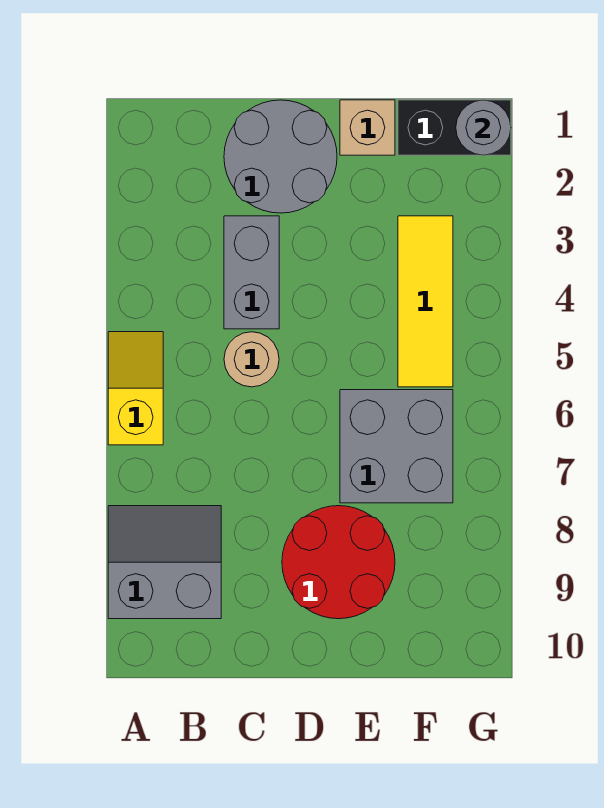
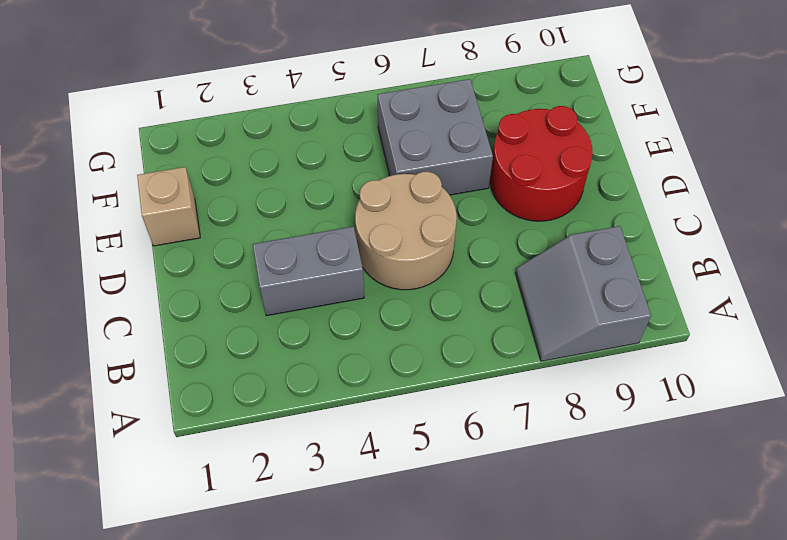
tan round brick C5:D6 level 1 -> tan round brick C5 level 1
none -> yellow slope A5:A6 level 1 top 6
none -> grey round brick C1:D2 level 1

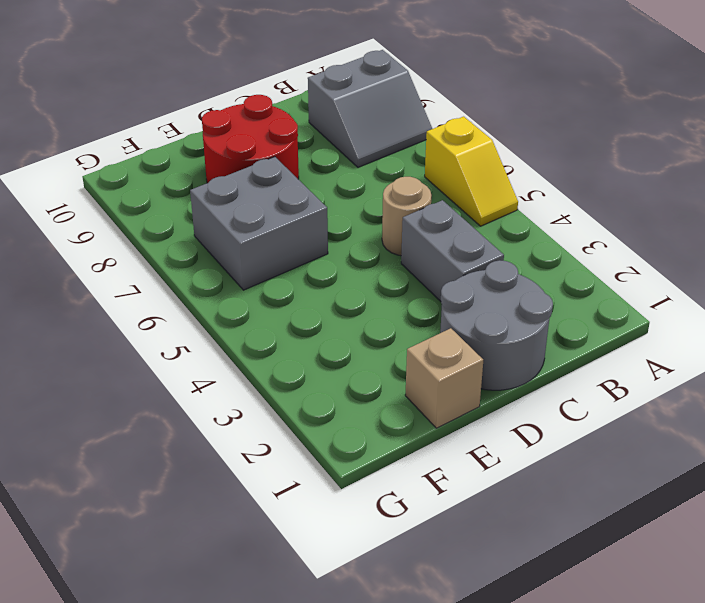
none -> black brick F1:G1 level 1
none -> yellow tile F3:F5 level 1

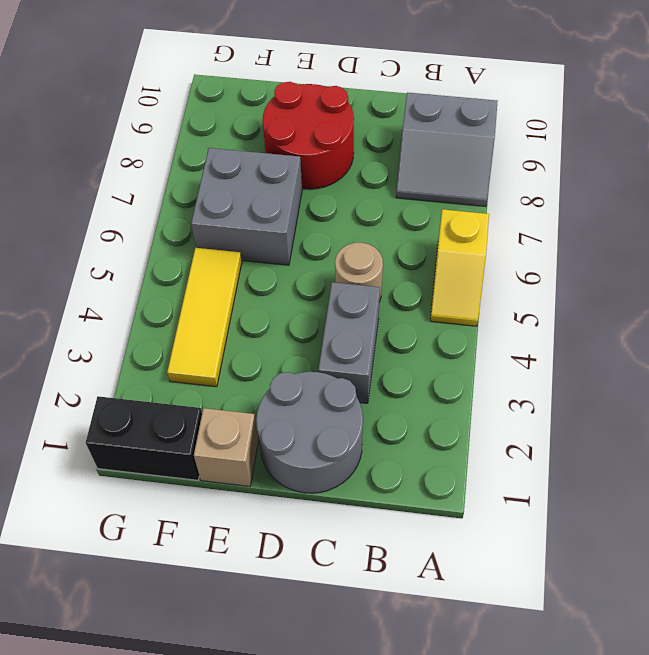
none -> grey round brick G1 level 2

